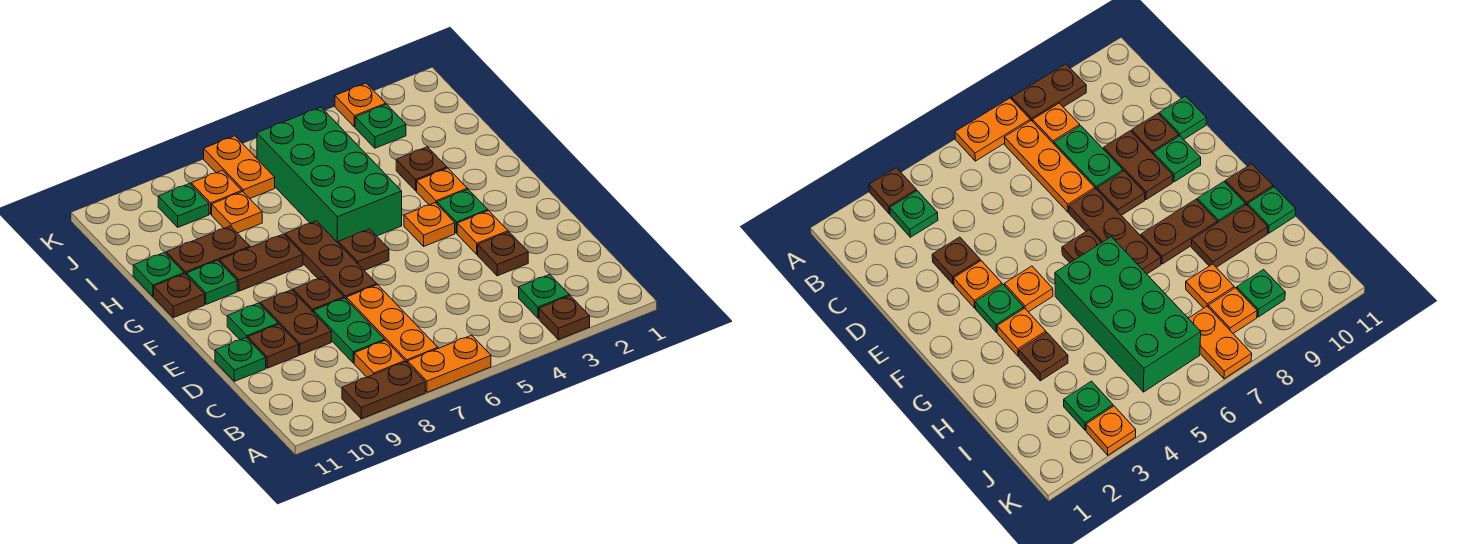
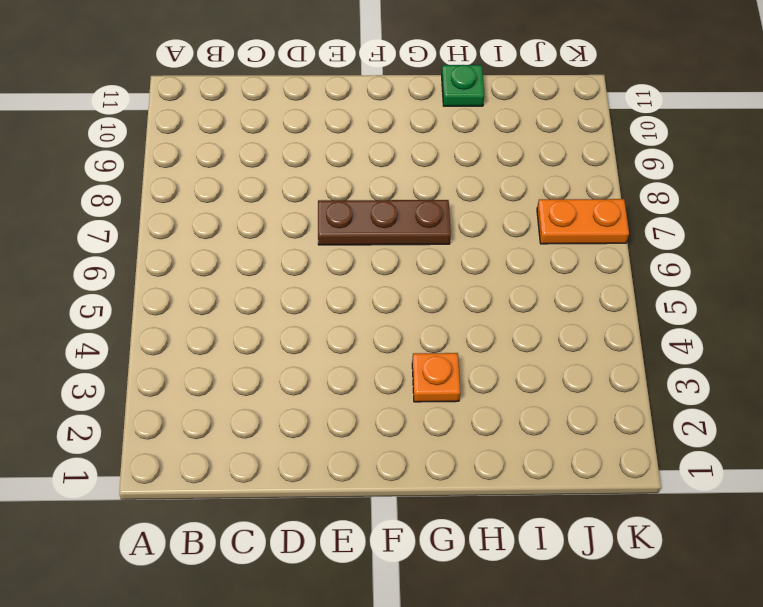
none -> brown plate A3 level 1
none -> orange plate A6:A7 level 1
none -> brown plate A8:A9 level 1
none -> green plate B3 level 1

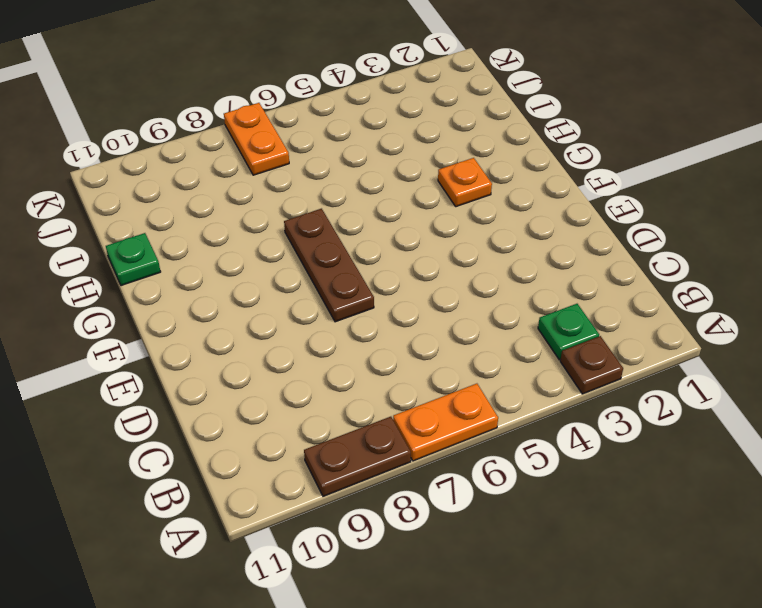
none -> orange plate B7:D7 level 1
none -> orange plate B8 level 1
none -> green plate C8:D8 level 1
none -> brown plate D3 level 1

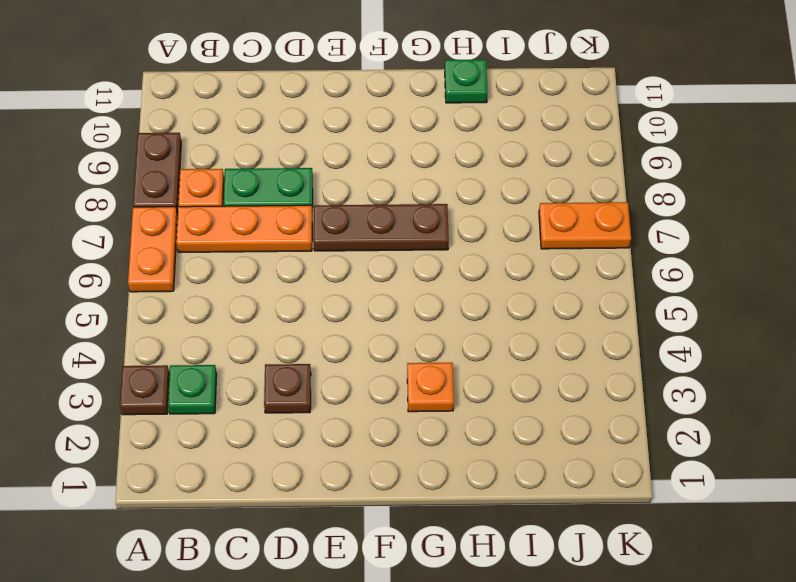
none -> brown plate D9:E9 level 1
none -> brown plate D10 level 1
none -> green plate D11 level 1
none -> orange plate E3 level 1

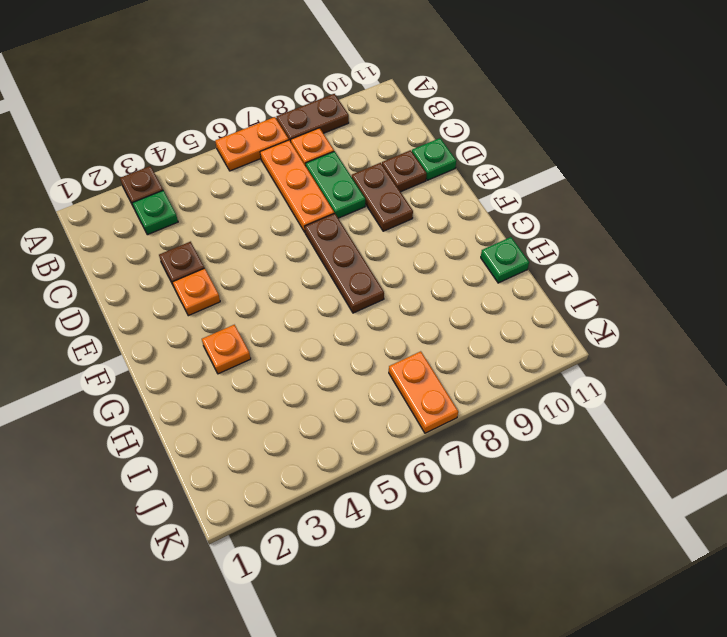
none -> brown plate E8 level 1
none -> green plate E10 level 1
none -> green plate F3 level 1
none -> orange plate F4 level 1

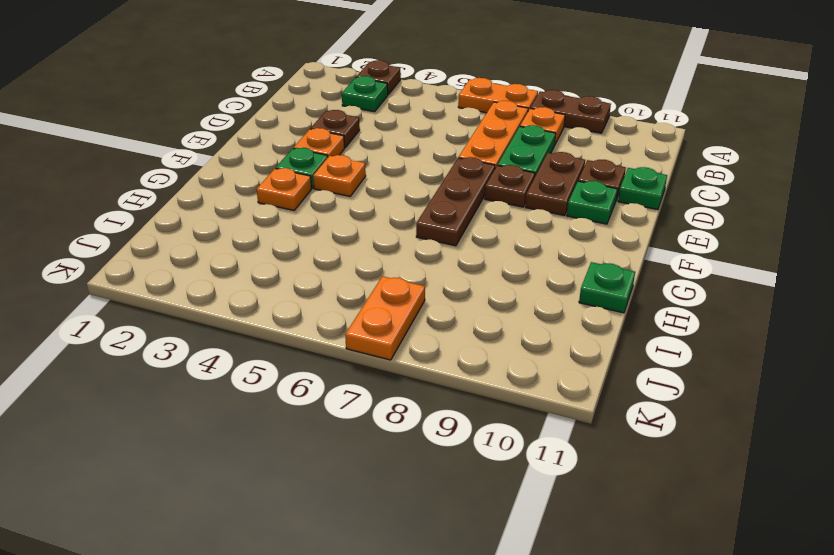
none -> brown plate F6 level 1
none -> green brick G5:J6 level 1
none -> brown plate G8:G9 level 1
none -> green plate G10 level 1

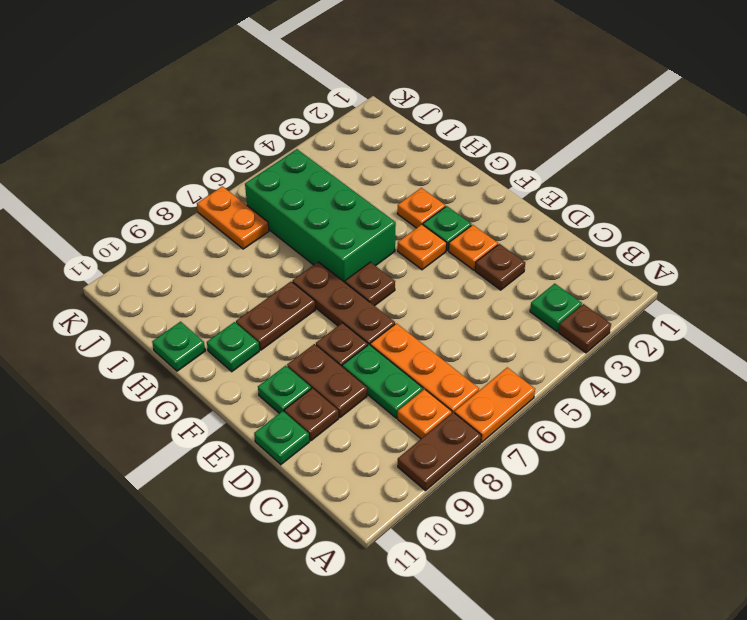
none -> brown plate G11 level 1
none -> brown plate H3 level 1
none -> brown plate H9:H10 level 1
none -> orange plate I8 level 1

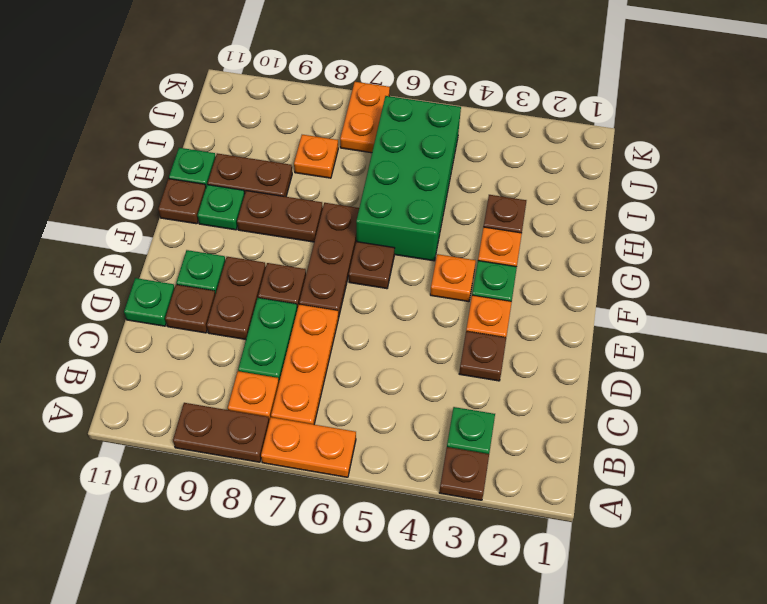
none -> green plate J3 level 1
none -> orange plate J8 level 1
none -> green plate J9 level 1
none -> orange plate K3 level 1

